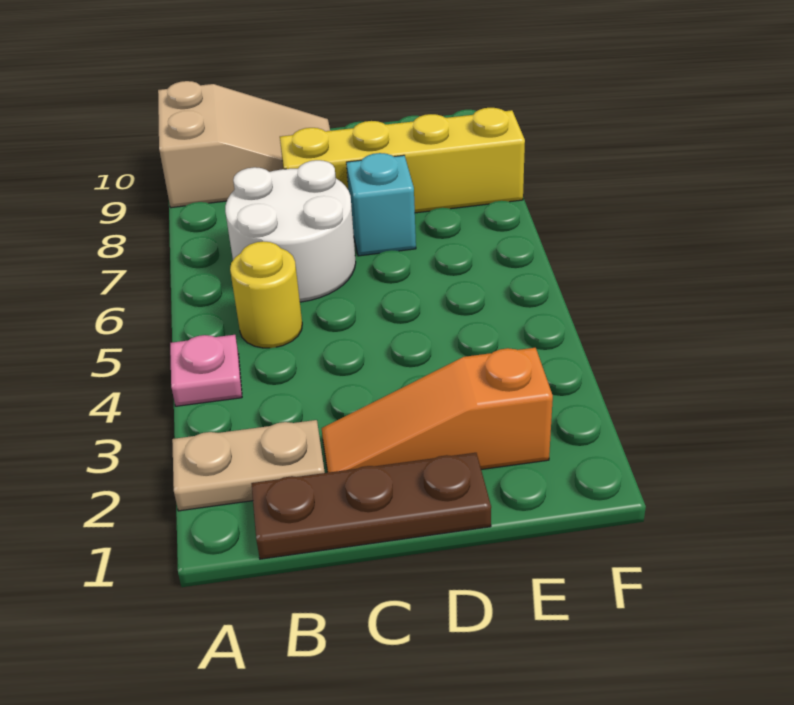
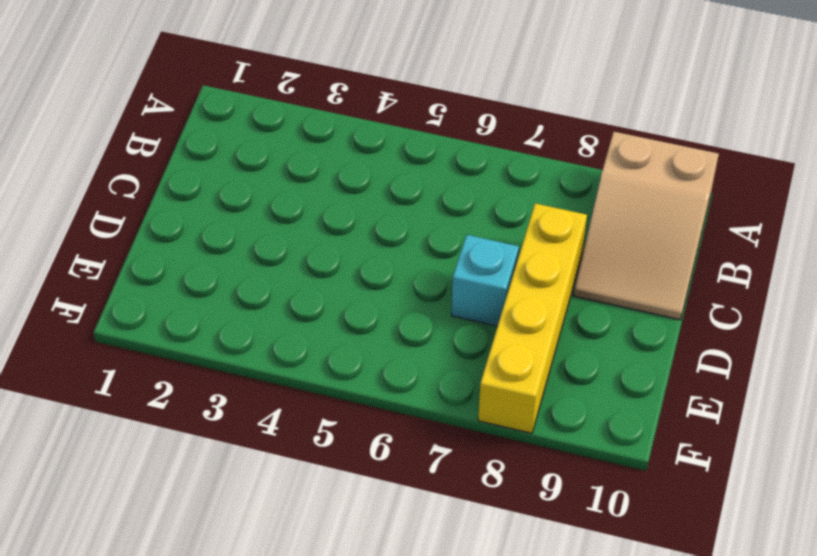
none -> tan plate A2:B2 level 1
none -> pink plate A4 level 1

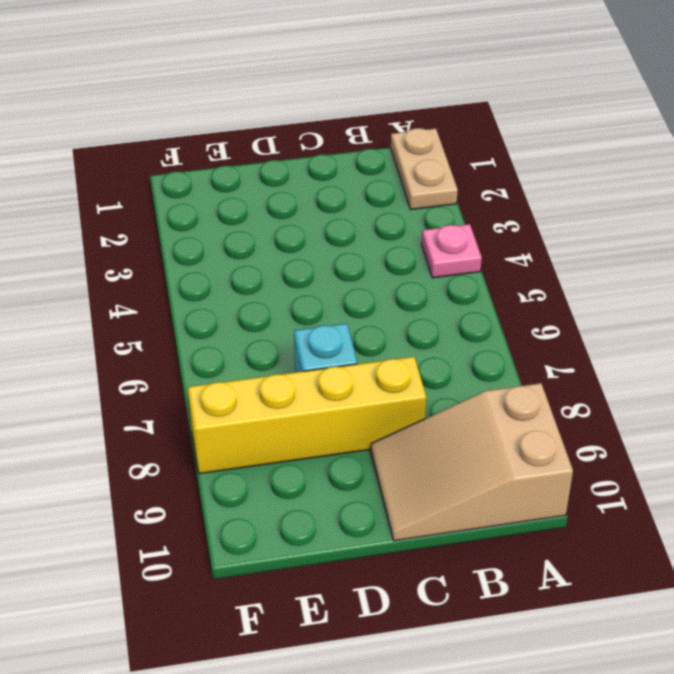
tan plate A1:A2 level 1 -> tan plate A2:B2 level 1
none -> brown plate B1:D1 level 1
none -> yellow round brick B5 level 1

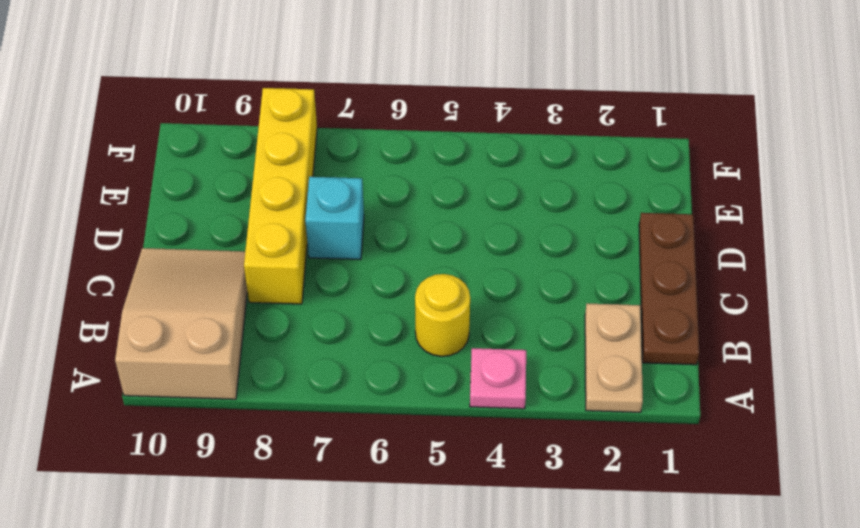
none -> white round brick B6:C7 level 1
none -> orange slope C2:E2 level 1 top E

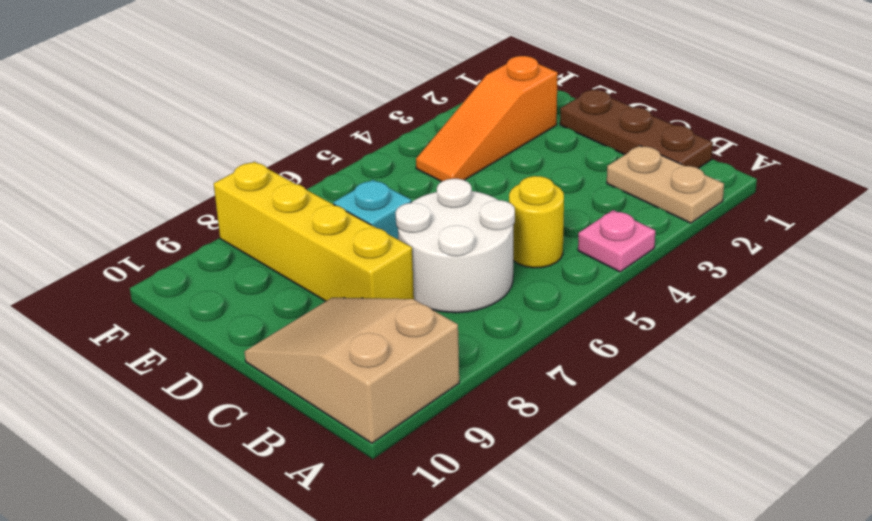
orange slope E2:E4 level 1 top 2 -> orange slope C2:E2 level 1 top E

